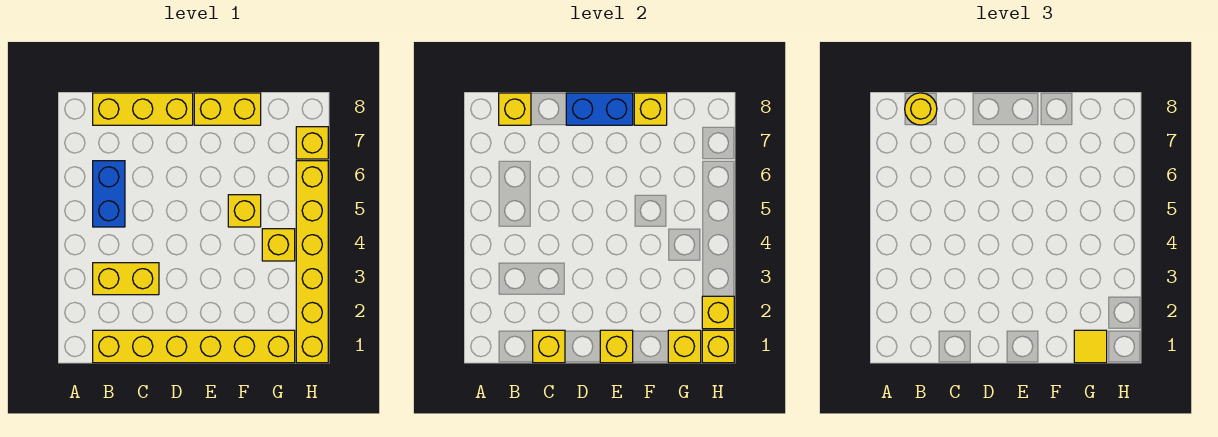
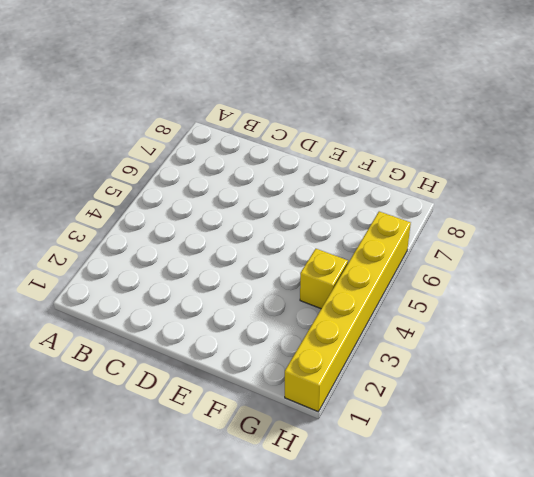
none -> yellow brick B1:G1 level 1
none -> yellow brick B3:C3 level 1
none -> blue brick B5:B6 level 1

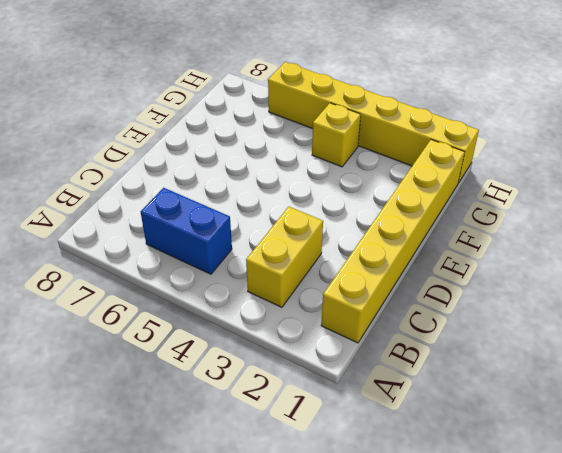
none -> yellow brick B8:D8 level 1
none -> yellow brick E8:F8 level 1
none -> yellow brick F5 level 1

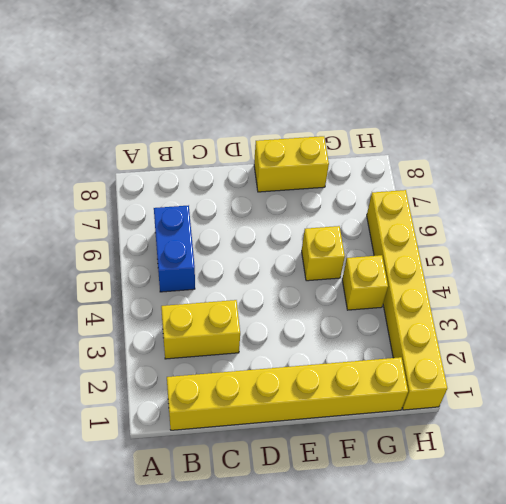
none -> yellow brick B8:D8 level 1
none -> yellow brick H7 level 1
none -> yellow brick B8 level 2

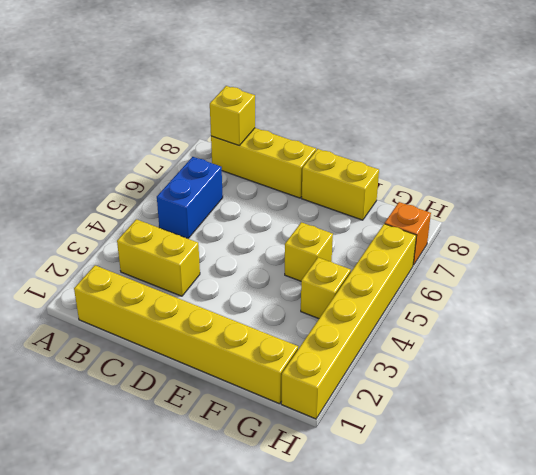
orange brick H7 level 1 -> yellow brick H7 level 1
none -> yellow brick C1 level 2
none -> blue brick D8:E8 level 2
none -> yellow brick E1 level 2

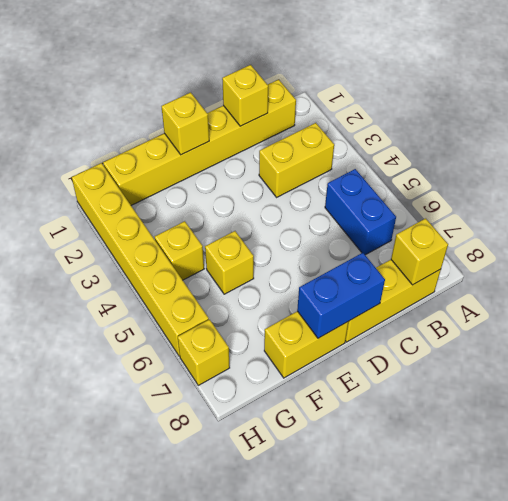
none -> yellow brick F8 level 2
none -> yellow brick G1 level 2
none -> yellow brick H1 level 2

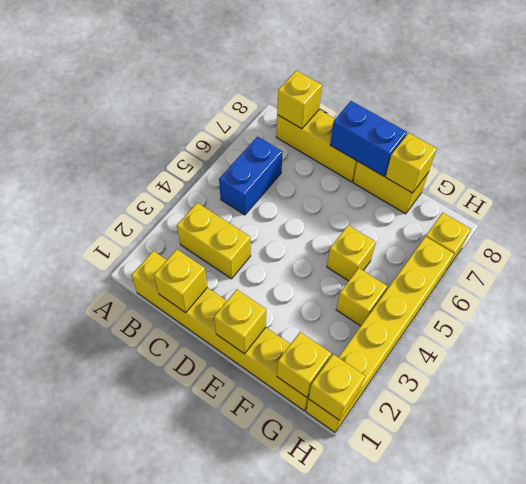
none -> yellow brick H2 level 2
none -> yellow round brick B8 level 3
none -> yellow tile G1 level 3

